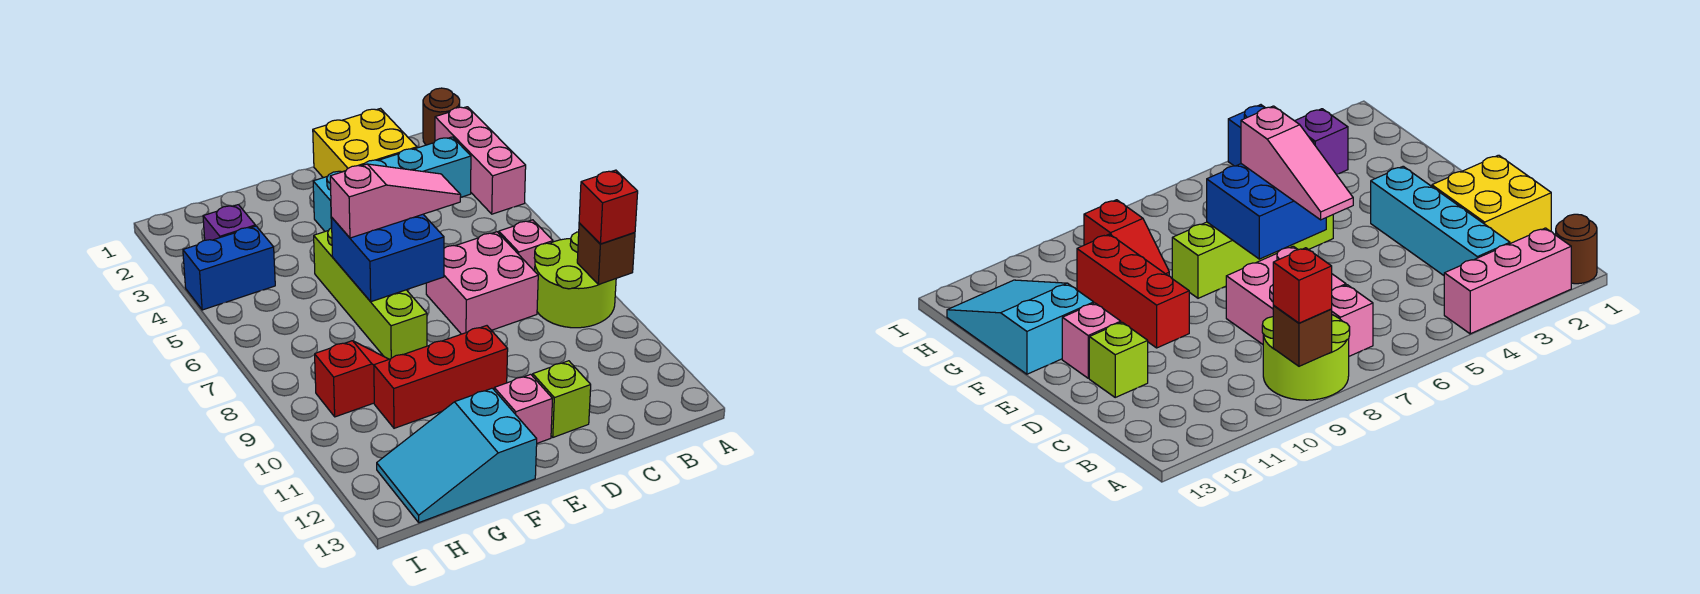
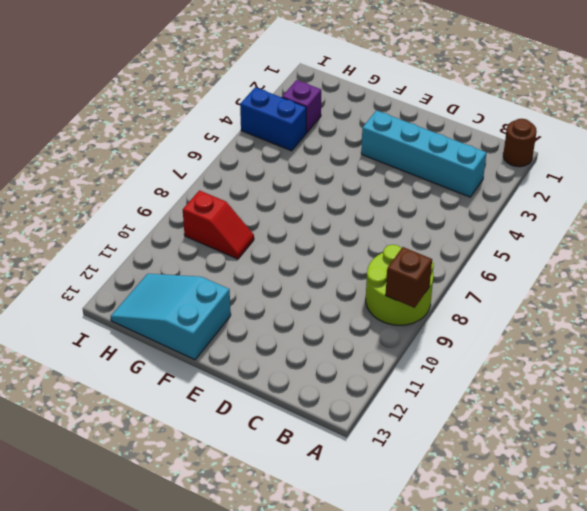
none -> pink brick A2:A4 level 1
none -> pink brick B7 level 1
none -> yellow brick C1:D2 level 1

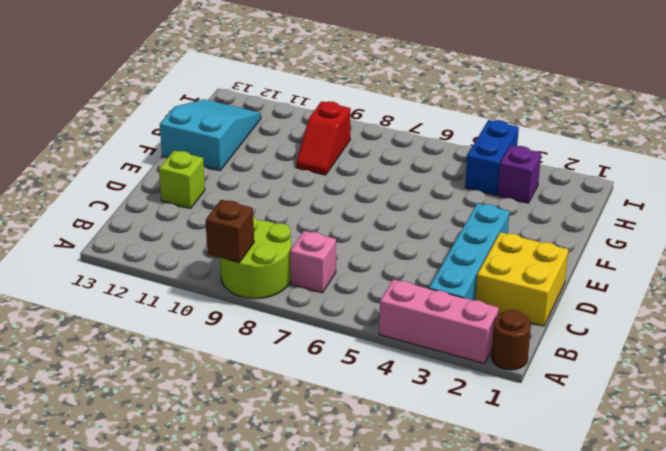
none -> pink brick C7:D8 level 1
none -> red brick E10:G10 level 1
none -> pink brick E12 level 1

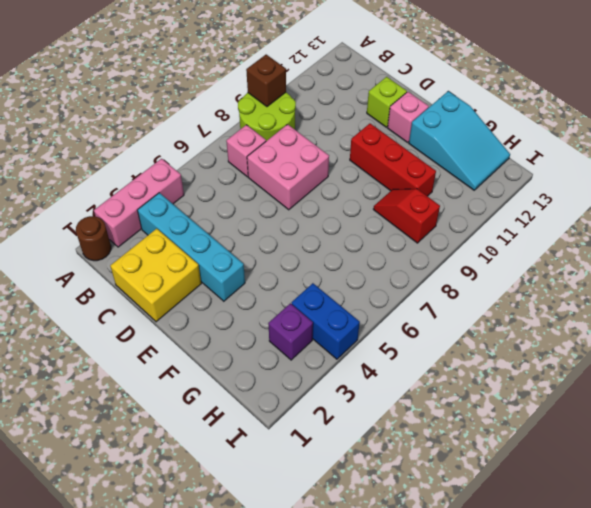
none -> lime brick F5:F8 level 1
none -> blue brick E6:F7 level 2
none -> red brick A9 level 3

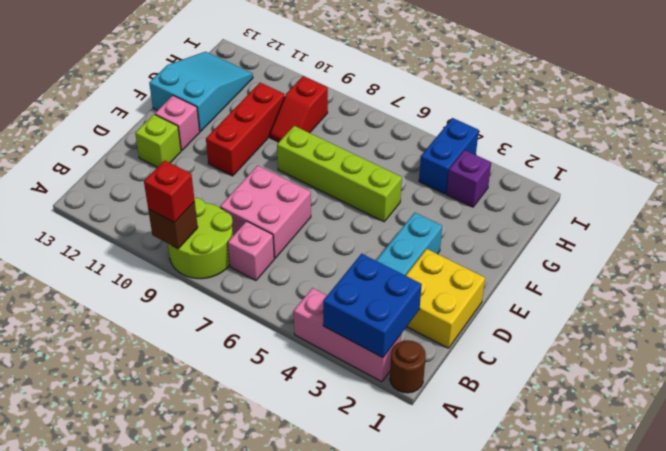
blue brick A2:B3 level 2 -> blue brick E6:F7 level 2
none -> pink slope D6:F6 level 3 top F

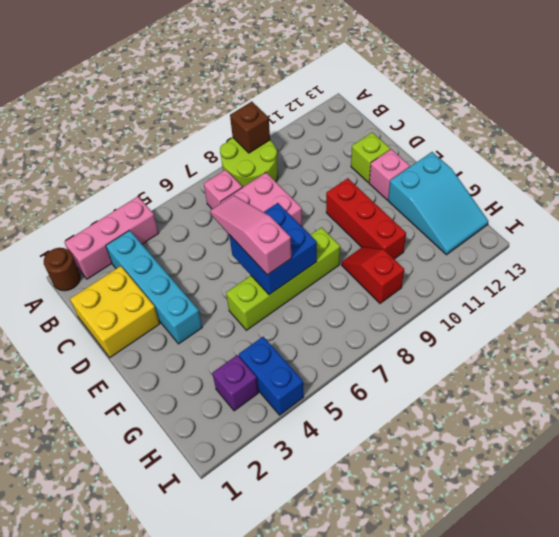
none -> red brick A9 level 3

